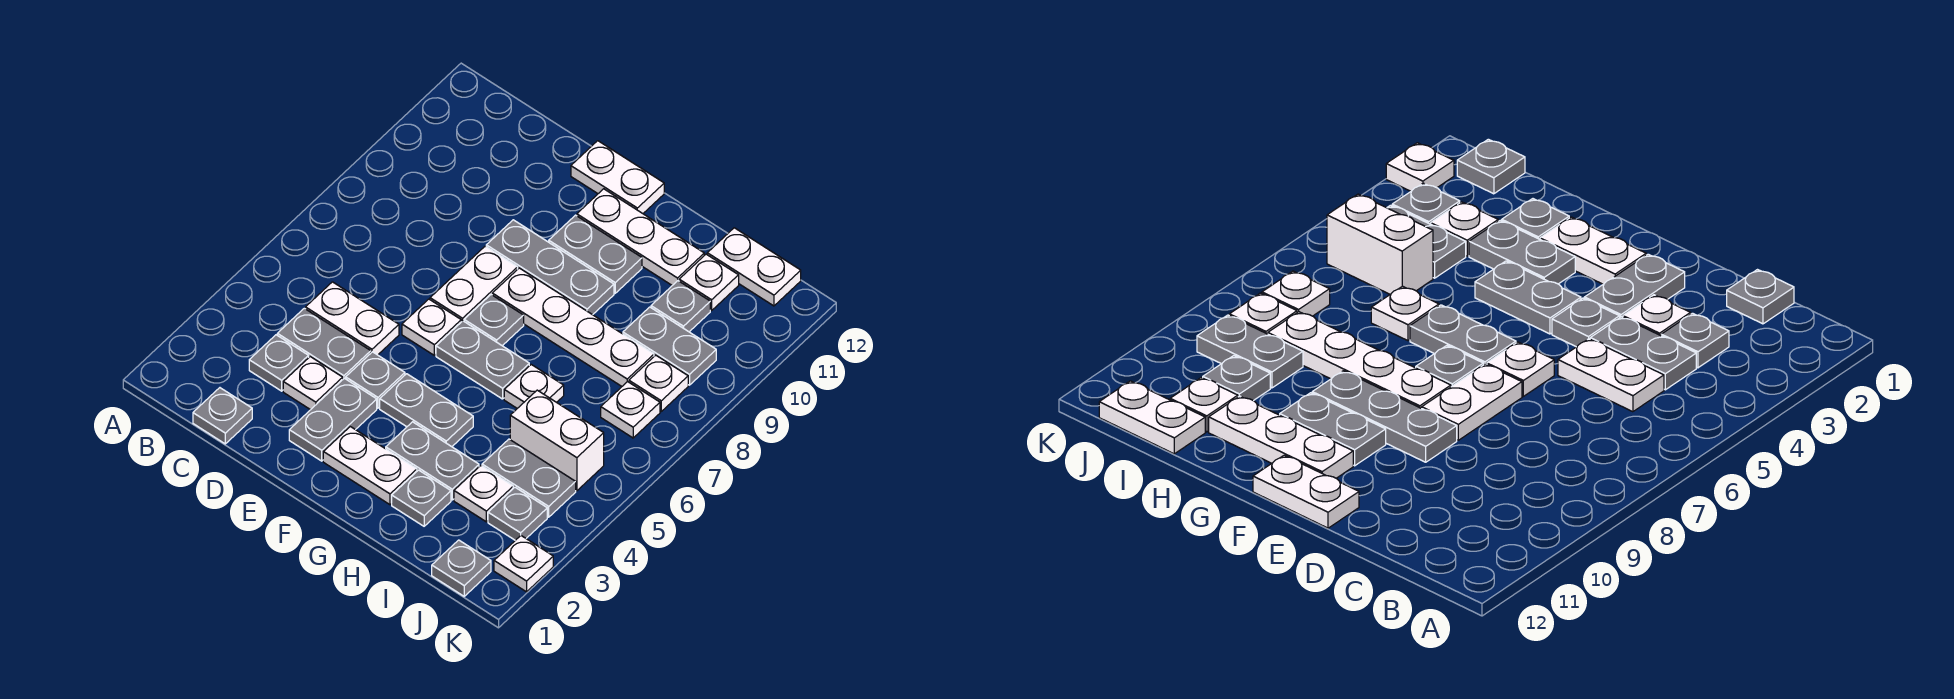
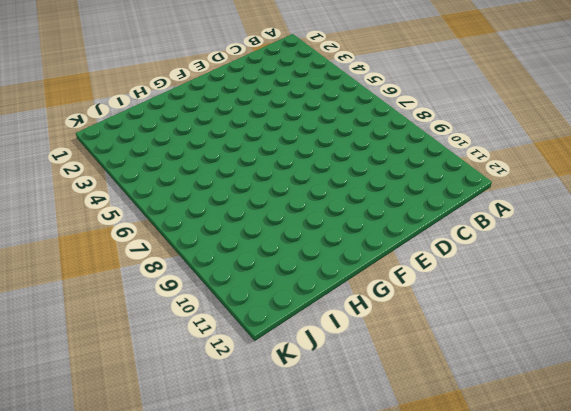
none -> grey plate C1 level 1
none -> grey plate C3 level 1
none -> grey plate C4:D4 level 1
none -> white plate C5:D5 level 1

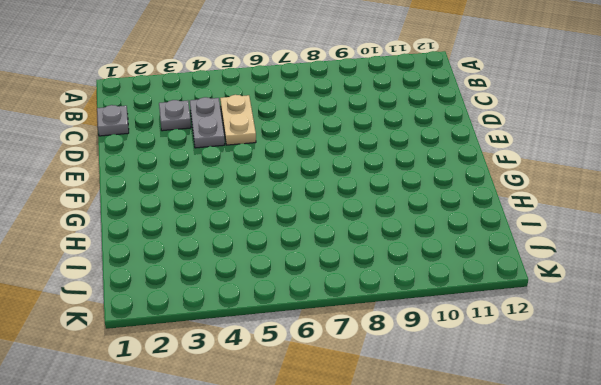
tan plate C5:D5 level 1 -> white plate C5:D5 level 1
none -> white plate D3 level 1
none -> grey plate E2:E3 level 1
none -> grey plate E4 level 1
none -> white plate E6 level 1

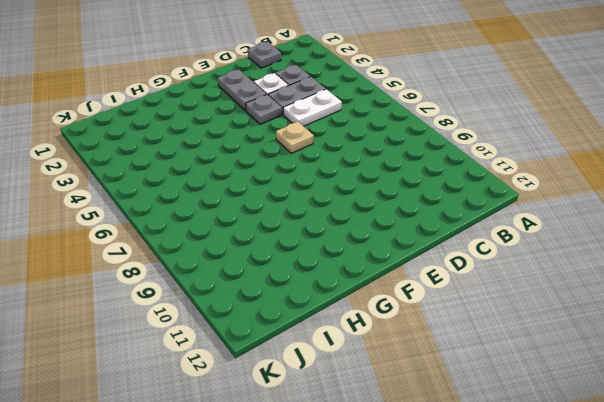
tan plate E6 level 1 -> white plate E6 level 1
none -> white plate E7:E8 level 1
none -> grey plate E9:G9 level 1
none -> white plate E12:F12 level 1
none -> white plate F2:G2 level 1

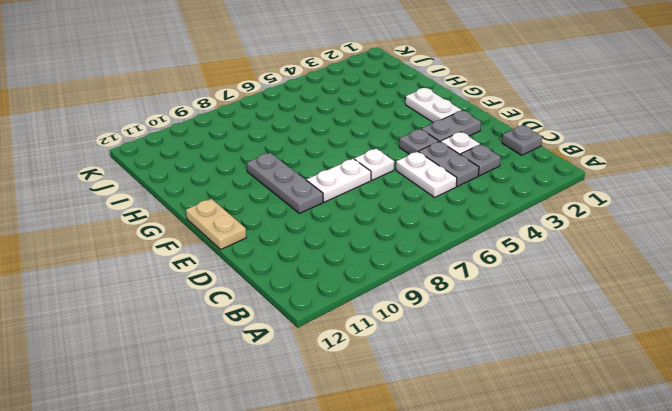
tan plate E12:F12 level 1 -> white plate E12:F12 level 1
none -> grey plate F4:G4 level 1
none -> grey plate F6:G6 level 1
none -> grey plate F7 level 1
none -> white plate F8:I8 level 1

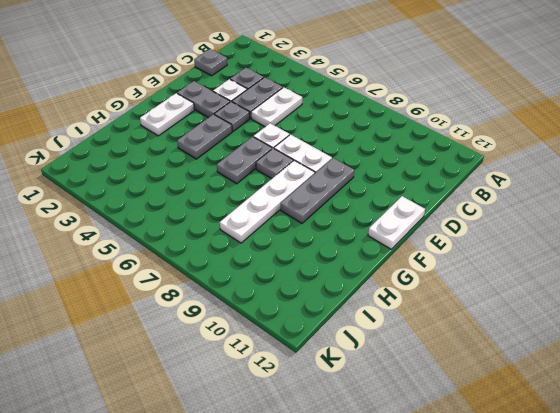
none -> grey plate F10:G10 level 1
none -> white plate F11:H11 level 1
none -> grey plate G3:H3 level 1
none -> grey plate H2 level 1

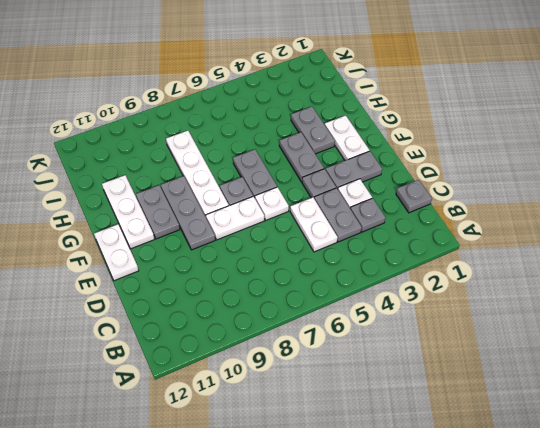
none -> grey plate H2 level 1
none -> white plate H6 level 1
none -> white plate I3 level 1
none -> grey plate I4:J4 level 1

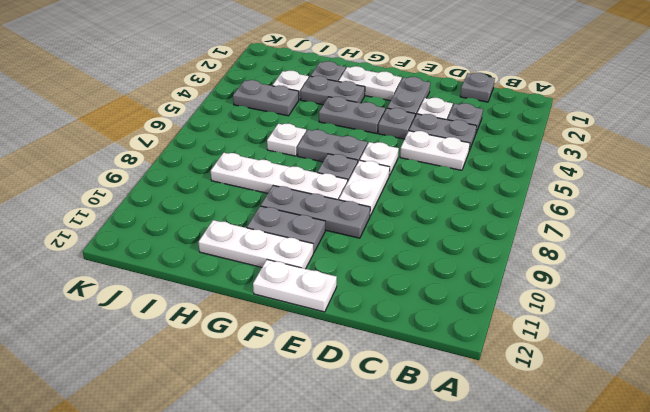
none -> white brick I5:J5 level 1
none -> grey plate I9:J9 level 1
none -> grey plate I10 level 1
none -> white plate I11 level 1

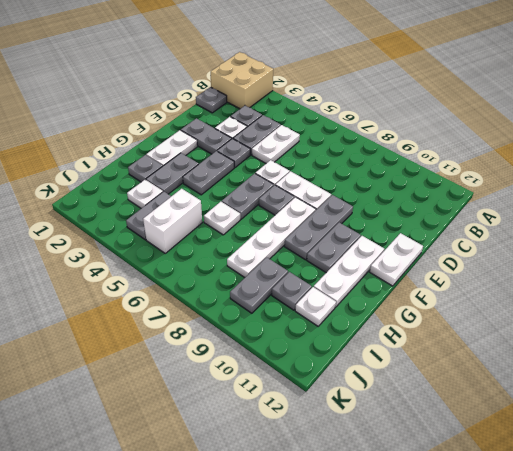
tan brick A1:B2 level 1 -> none
none -> white plate I12:J12 level 1
none -> grey plate J1 level 1
none -> grey plate J3 level 1
none -> white plate J7 level 1

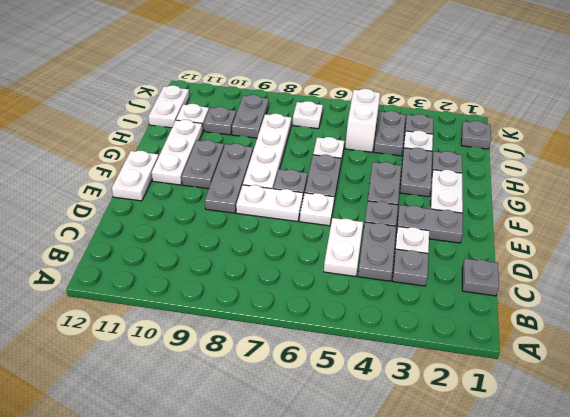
none -> white plate J8 level 1
none -> white plate K2 level 1

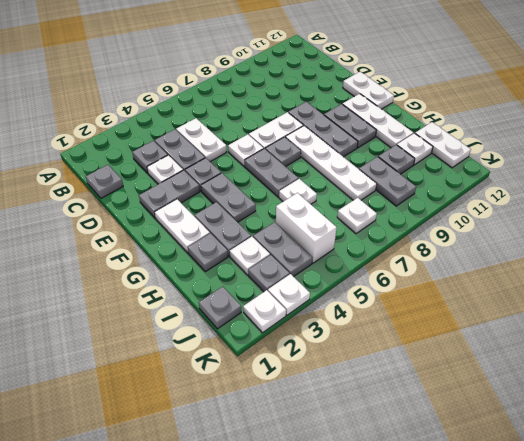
white plate K3 level 1 -> white plate J8 level 1

